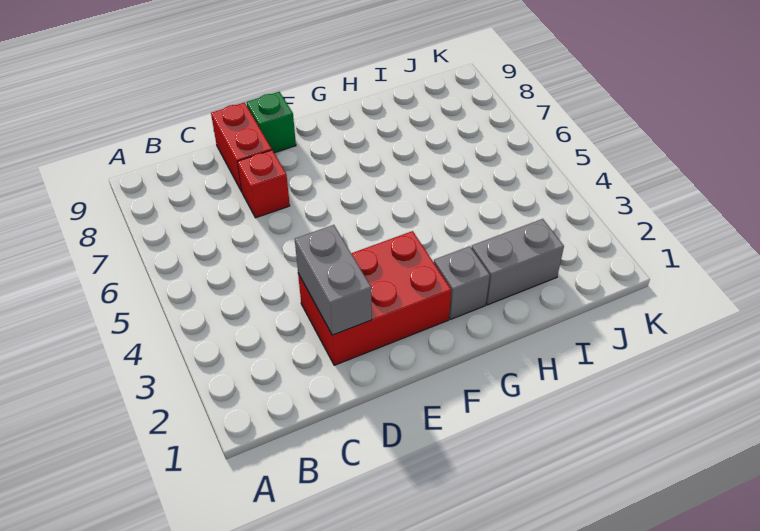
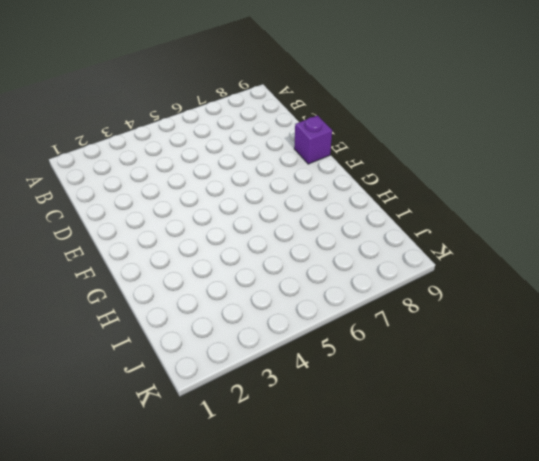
purple brick E9 level 1 -> green brick E9 level 1
none -> red brick D2:F3 level 1
none -> red brick D7 level 1

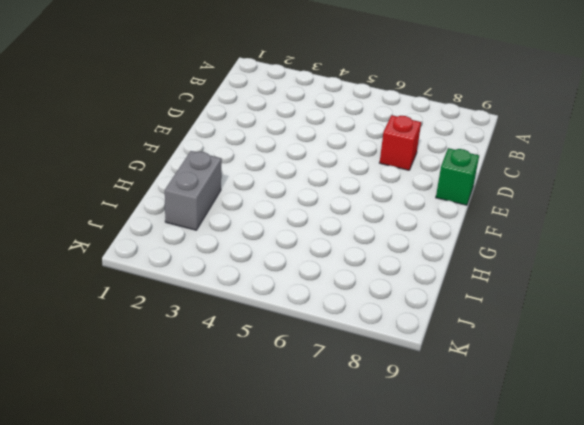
none -> red brick D2:F3 level 1
none -> red brick D8:D9 level 1

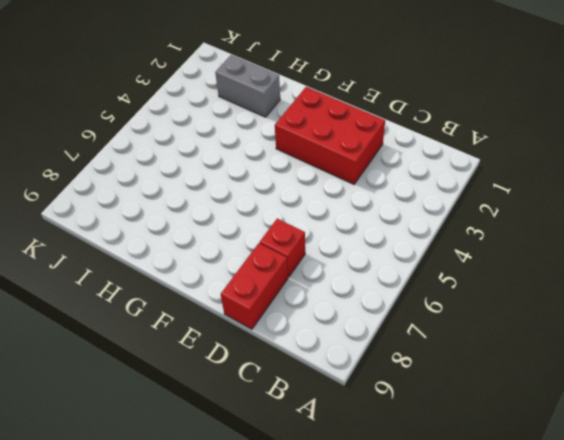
none -> green brick E9 level 1
none -> grey brick G2 level 1

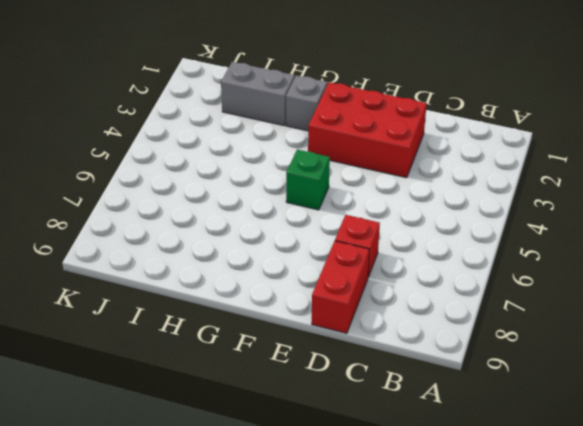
green brick F5 level 1 -> green brick E9 level 1
none -> grey brick D2:D3 level 2

